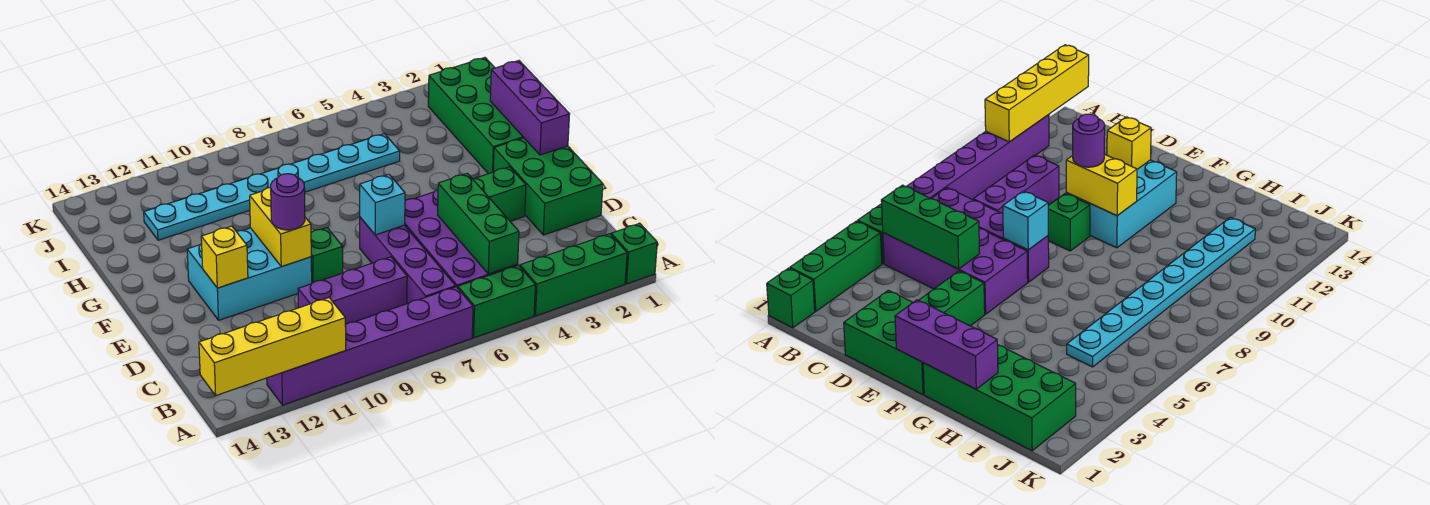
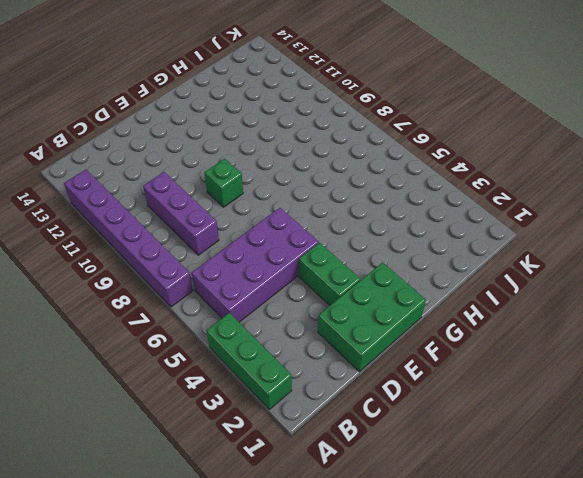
none -> green brick A1 level 1
none -> green brick A5:A6 level 1
none -> purple brick B7:E7 level 1

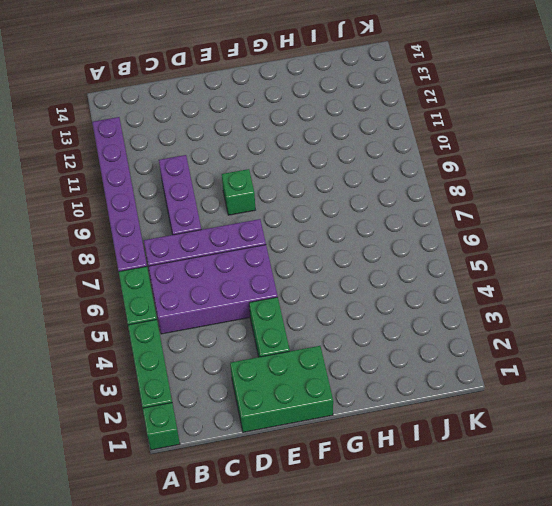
none -> cyan brick E10:F12 level 1
none -> green brick G1:J2 level 1
none -> cyan plate I5:I12 level 1

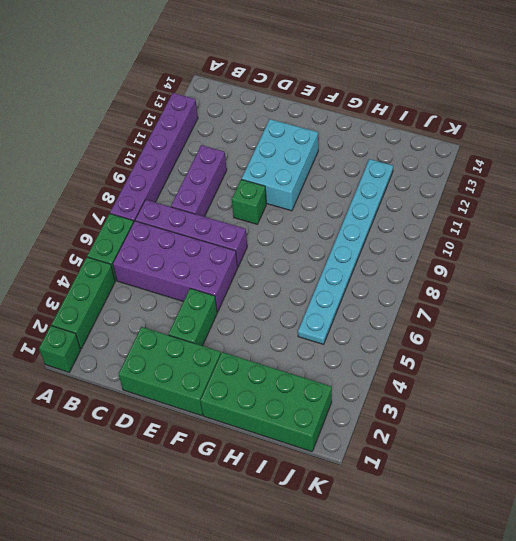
none -> yellow brick A11:A14 level 2
none -> green brick B5:D5 level 2
none -> cyan brick E7 level 2

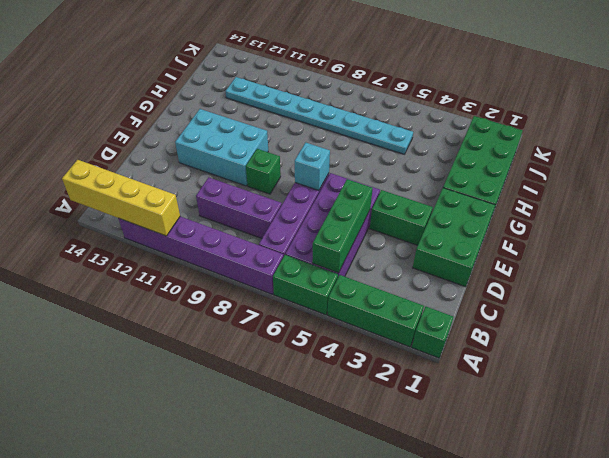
none -> yellow brick E10:F10 level 2
none -> yellow brick E12 level 2
none -> purple brick F1:H1 level 2

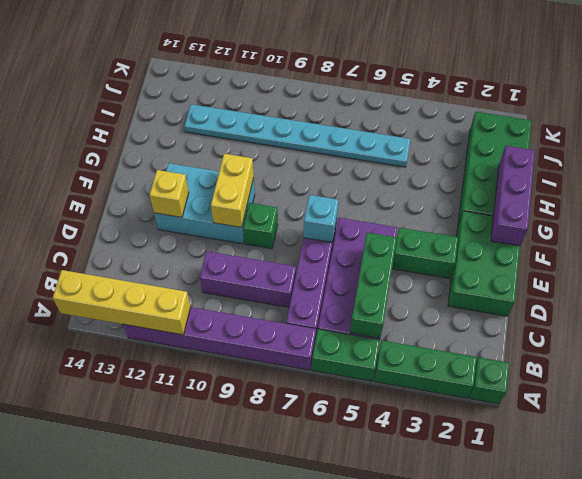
none -> purple round brick E10 level 3

